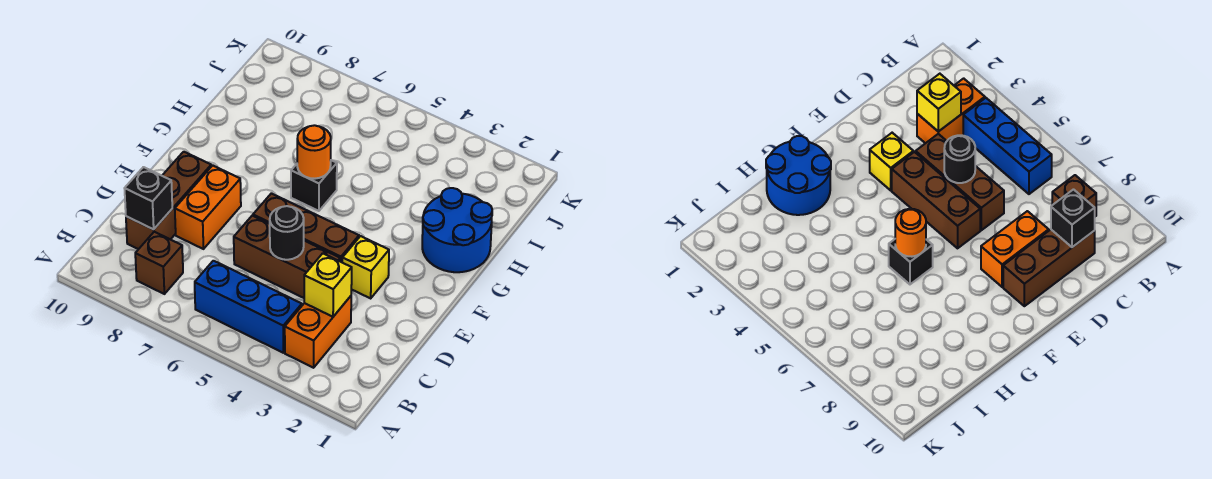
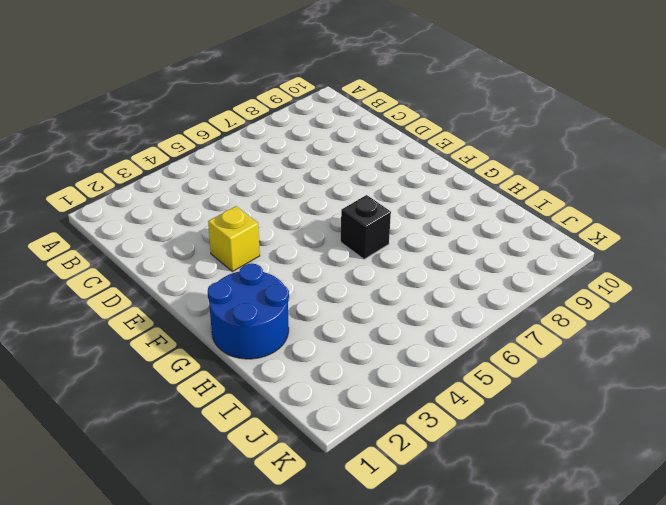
none -> orange brick B3:C3 level 1
none -> blue brick B4:B6 level 1
none -> brown brick B8 level 1

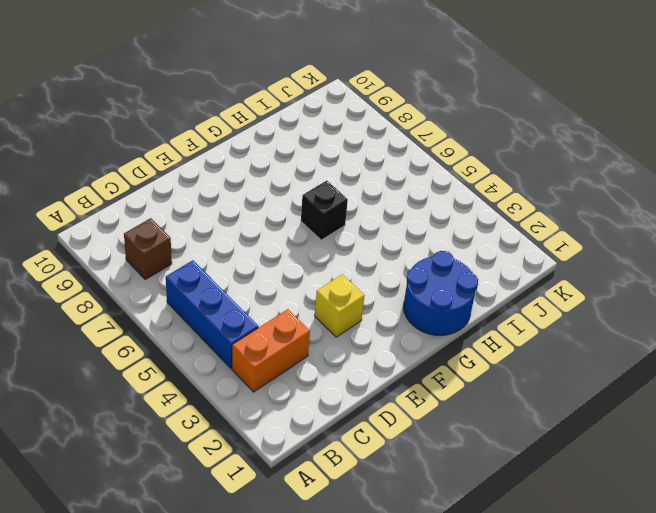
none -> brown brick C9:E9 level 1
none -> brown brick D4:D6 level 1
none -> orange brick D8:E8 level 1

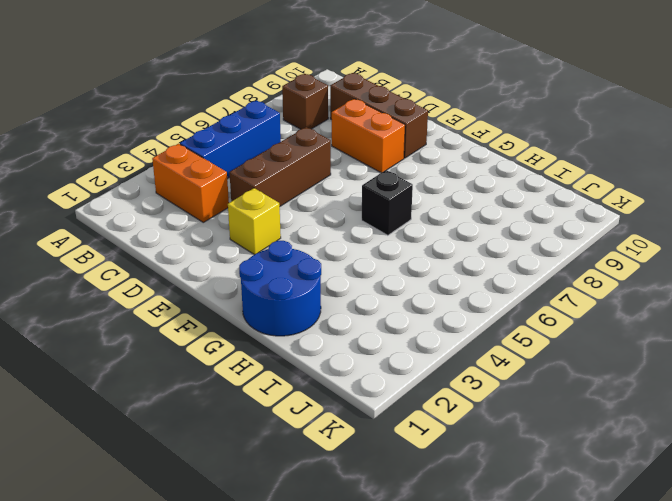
none -> brown brick E4:E6 level 1
none -> yellow brick C3 level 2
none -> black brick C9 level 2

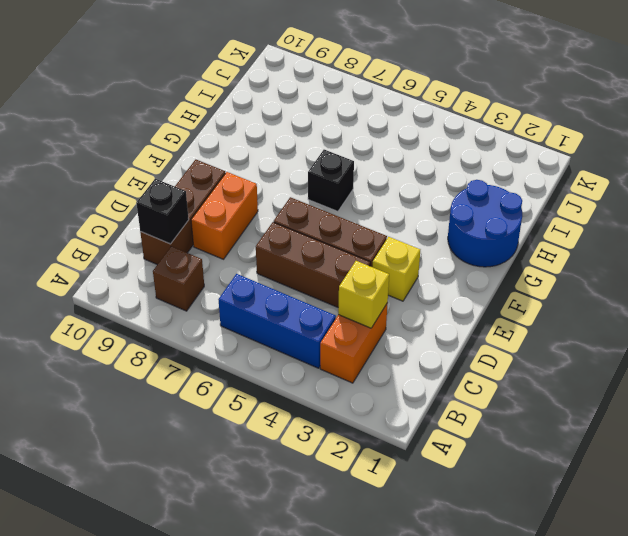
none -> black round brick D5 level 2
none -> orange round brick G6 level 2

